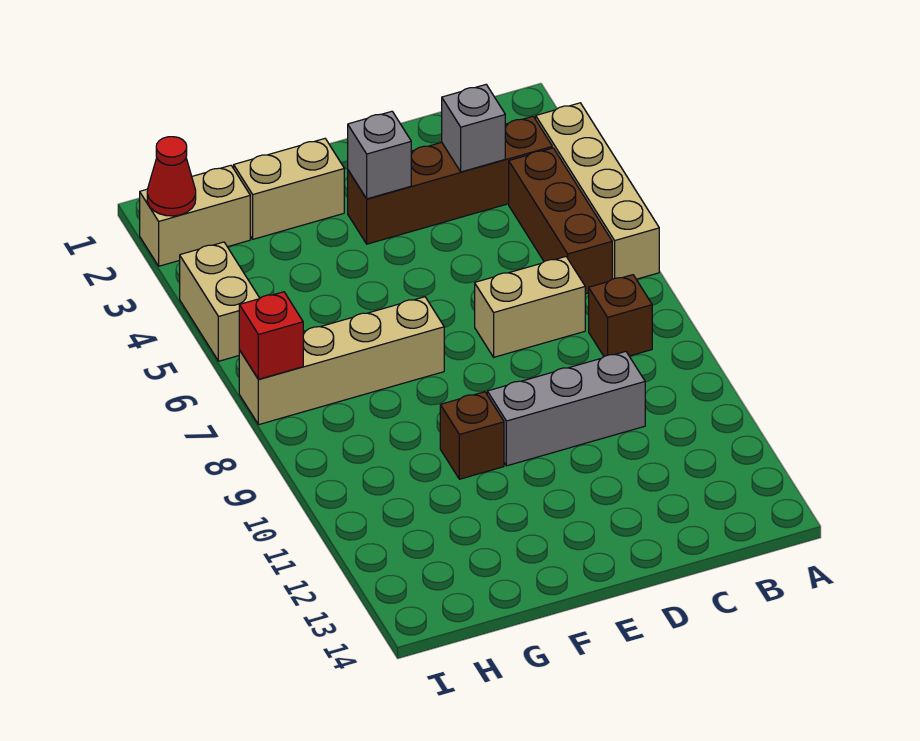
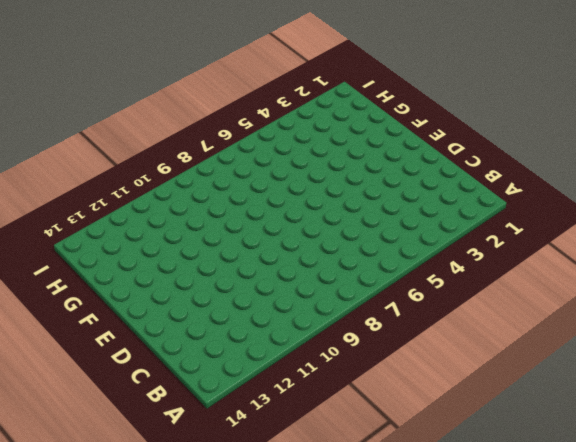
none -> tan brick A3:A6 level 1
none -> brown brick B3:E3 level 1
none -> brown brick B4:B6 level 1

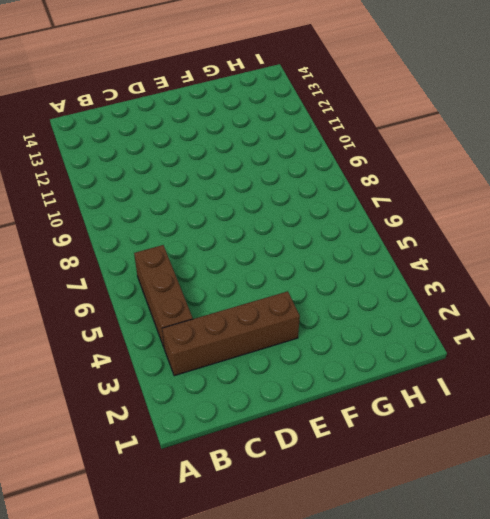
none -> tan brick A3:A6 level 1
none -> brown brick B8 level 1
none -> tan brick C7:D7 level 1

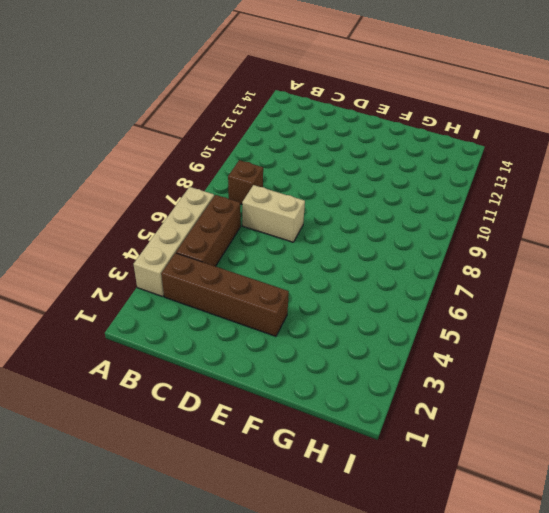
none -> grey brick C10:E10 level 1
none -> tan brick F2:G2 level 1
none -> tan brick F7:I7 level 1

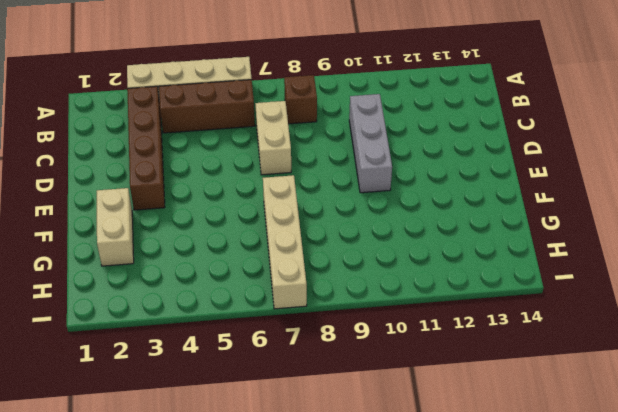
none -> brown brick F10 level 1
none -> tan brick H2:I2 level 1
none -> tan brick I4:I5 level 1

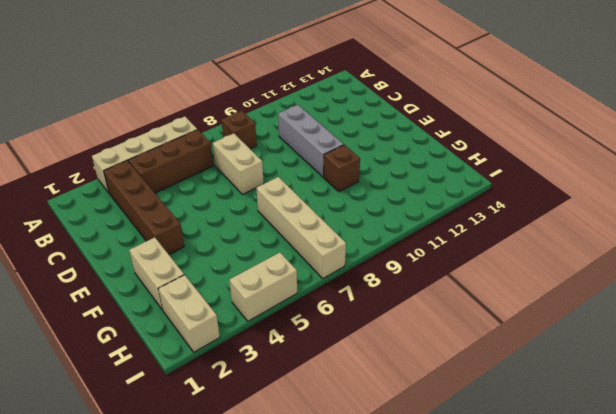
none -> grey brick C3 level 2
none -> grey brick E3 level 2
none -> red cone I2 level 2

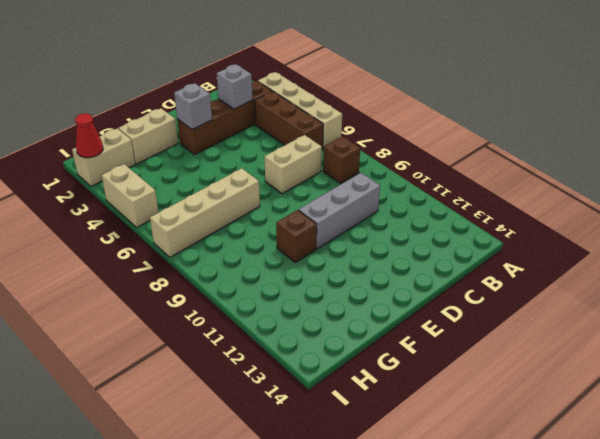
none -> red brick I7 level 2

